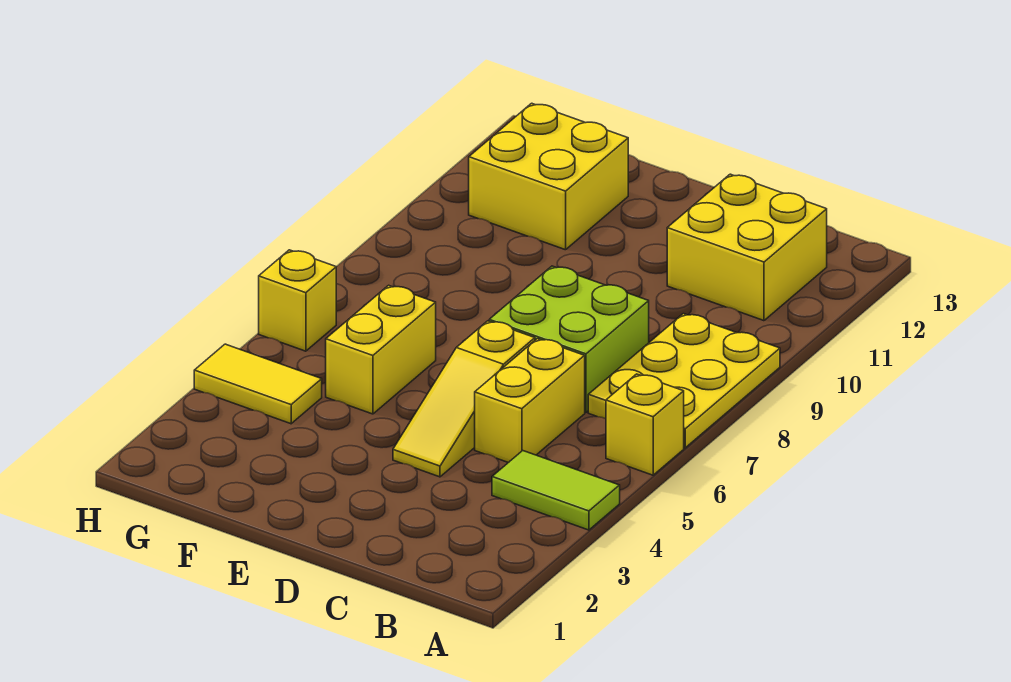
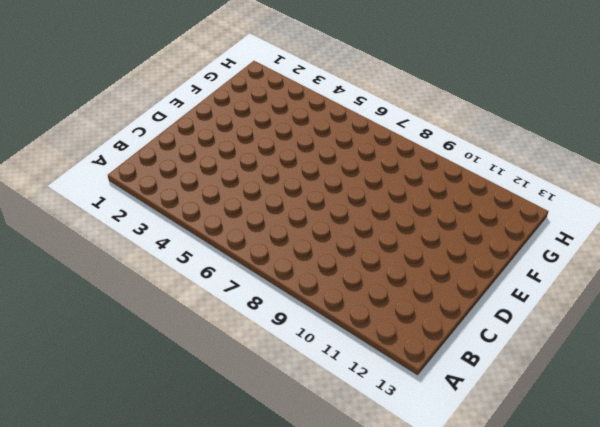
none -> lime tile A4:B4 level 1
none -> yellow brick A6 level 1

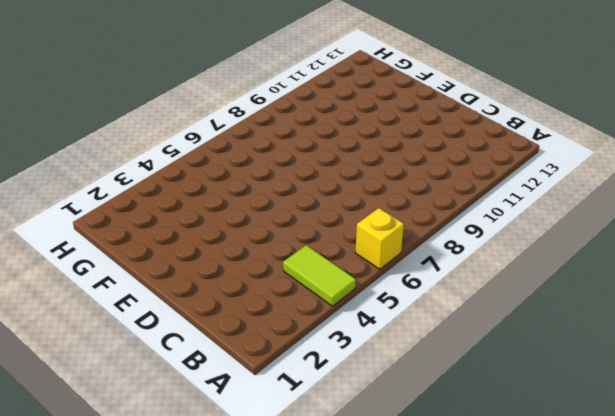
none -> yellow plate A7:B9 level 1
none -> yellow brick B11:C12 level 1

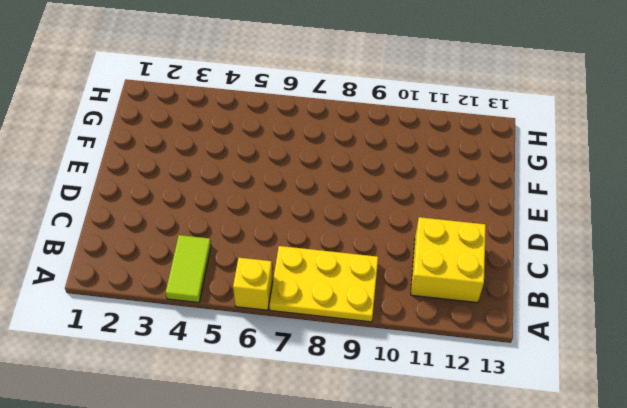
none -> yellow brick C5:C6 level 1
none -> lime brick C7:D8 level 1

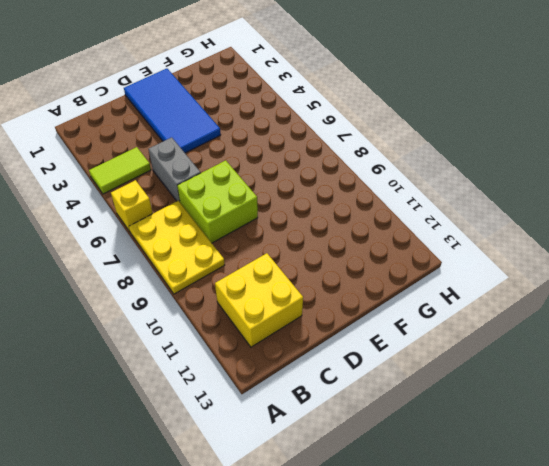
grey brick C5:C6 level 1 -> yellow brick C5:C6 level 1
blue tile D1:E4 level 1 -> yellow slope D4:D6 level 1 top 6
none -> yellow brick F5:F6 level 1
none -> yellow brick F11:G12 level 1

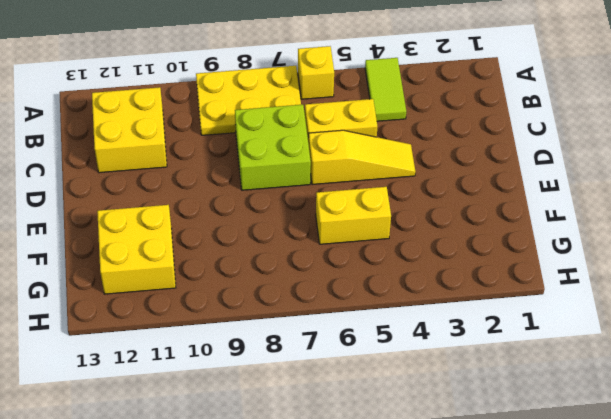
none -> yellow tile G4:H4 level 1
none -> yellow brick H6 level 1

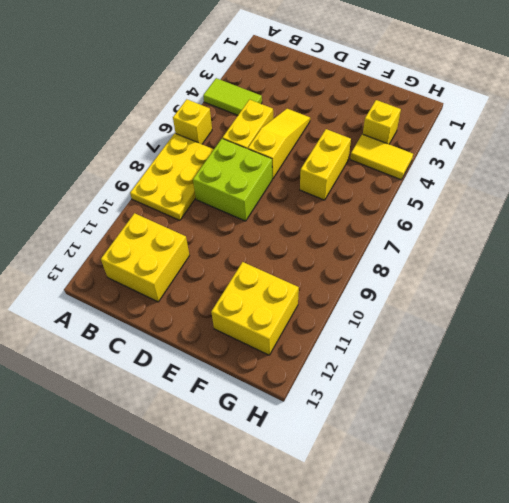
yellow brick G3 level 1 -> yellow brick H6 level 1

